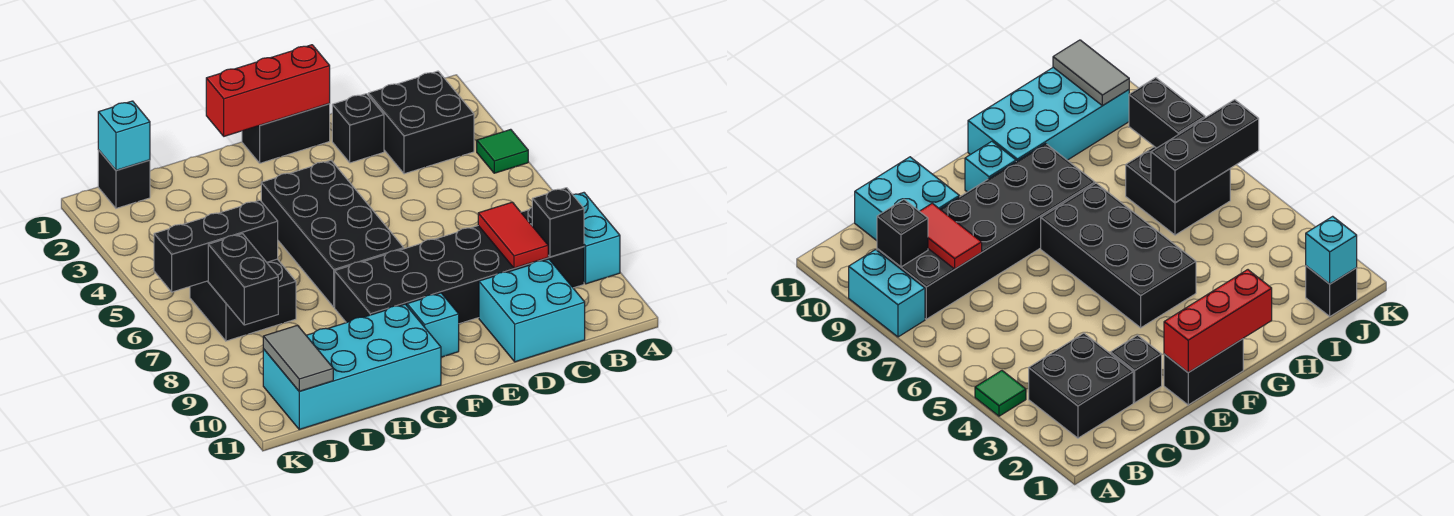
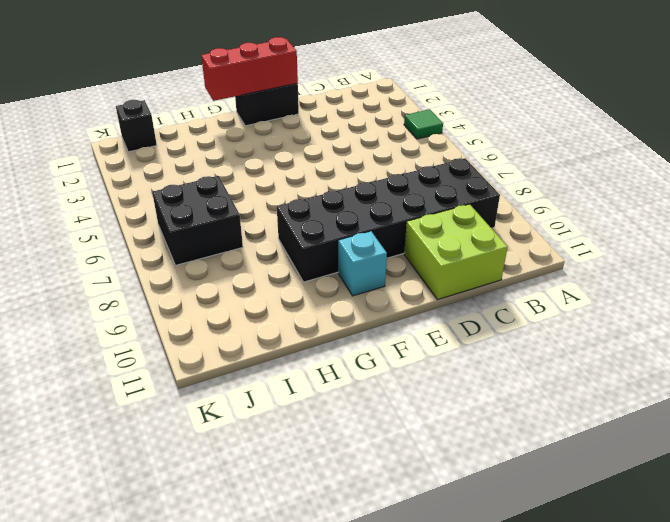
lime brick C10:D11 level 1 -> cyan brick C10:D11 level 1
none -> cyan brick A8:A9 level 1
none -> black brick B2:C3 level 1
none -> black brick D2 level 1

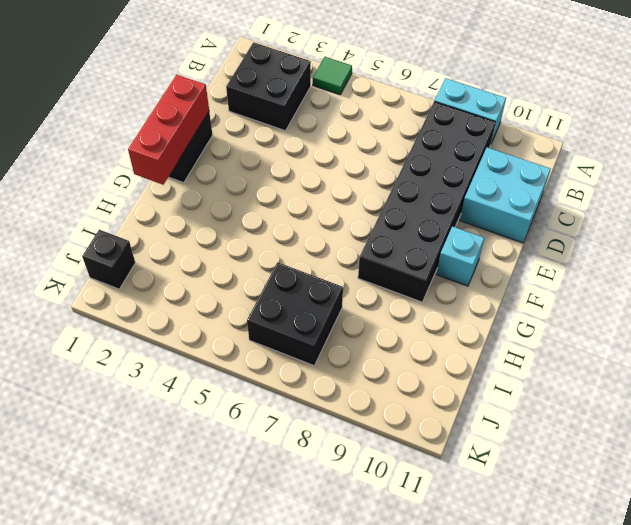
none -> black brick D2 level 1
none -> black brick F4:G7 level 1
none -> cyan brick G10:J11 level 1

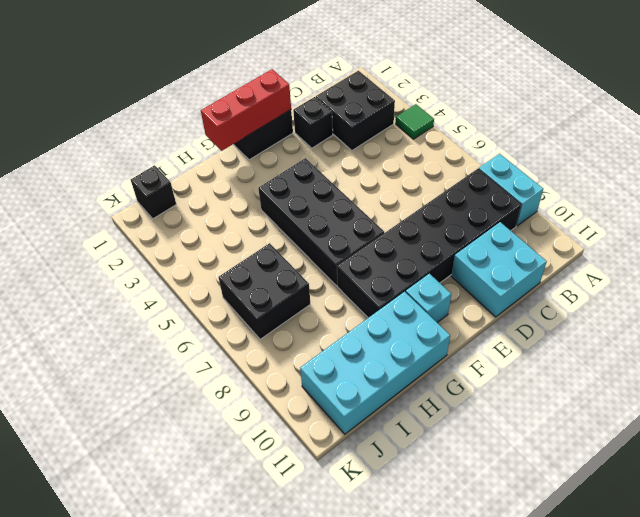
none -> black brick B9 level 2
none -> red tile C8:C9 level 2
none -> black brick I6:K6 level 2

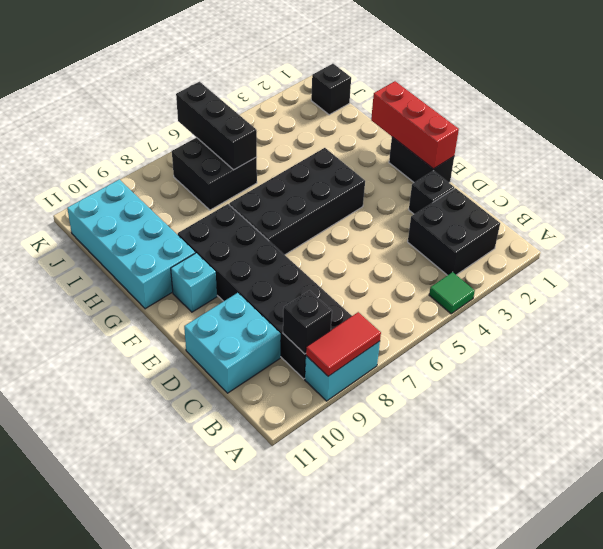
red tile A8:A9 level 2 -> red tile C8:C9 level 2
none -> cyan brick J1 level 2
none -> black brick J7:J8 level 2
none -> grey tile J10:J11 level 2

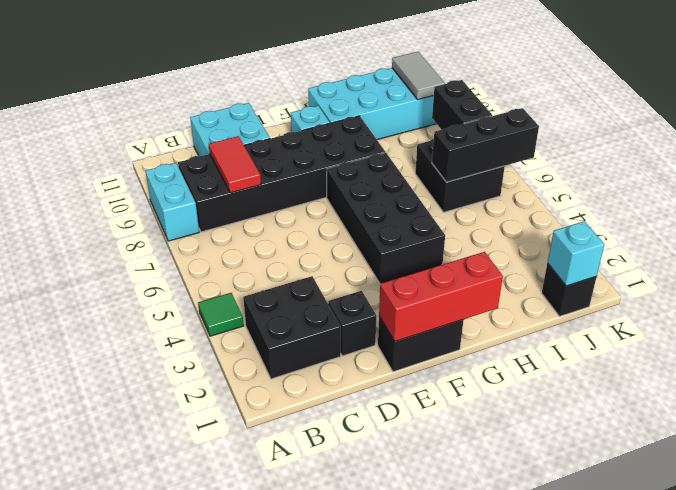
none -> black brick B9 level 2

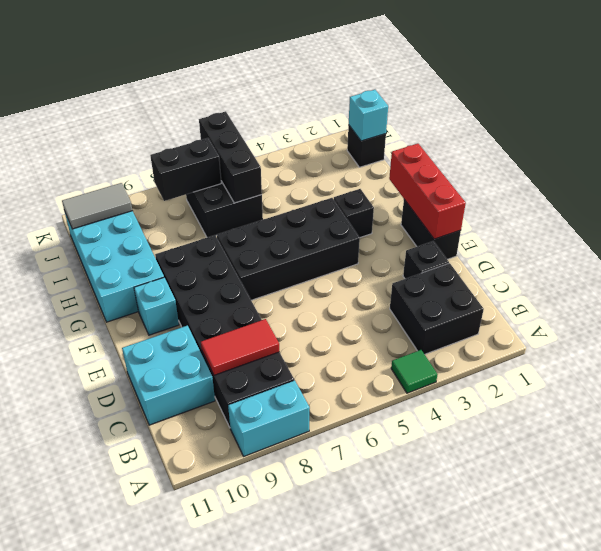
black brick G3 level 1 -> black brick B9 level 2

